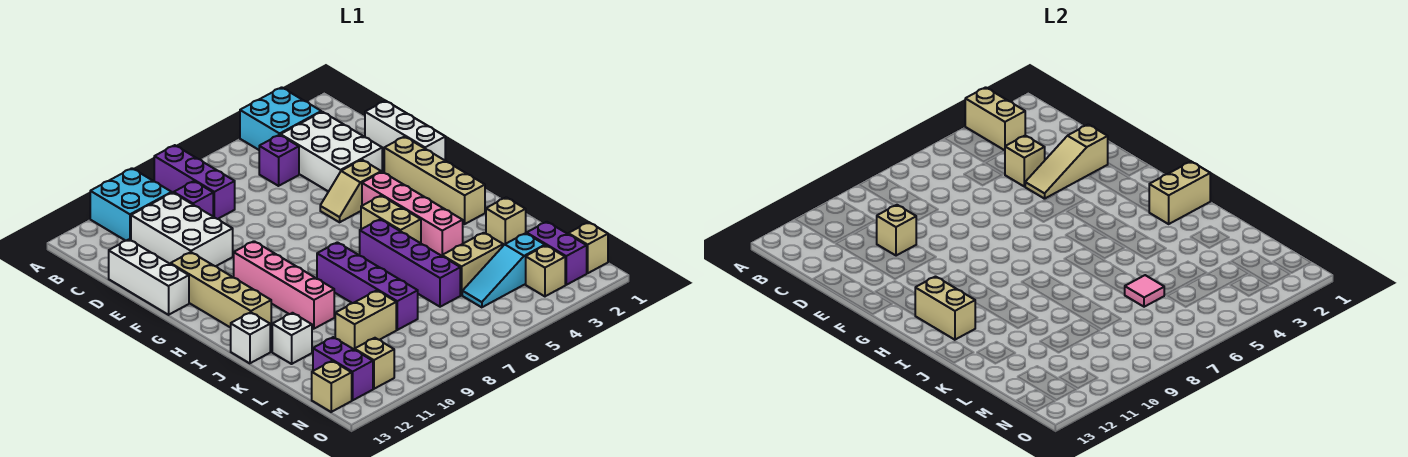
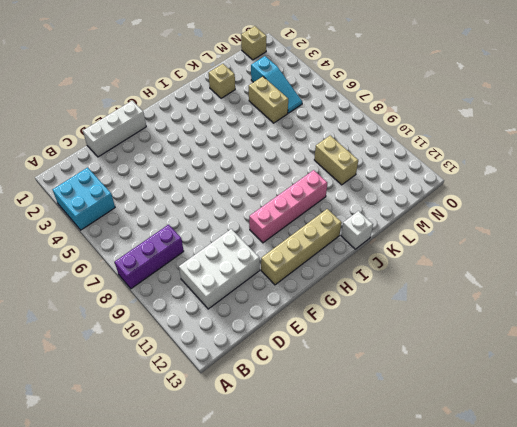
none -> cyan brick A10:B11 level 1
none -> white brick C3:E4 level 1
none -> purple brick C5 level 1
none -> purple brick C9 level 1

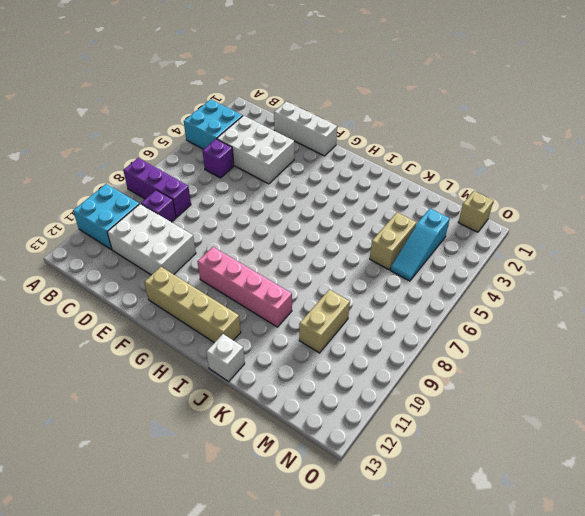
none -> white brick D13:F13 level 1
none -> tan brick F2:I2 level 1
none -> tan slope F4:F5 level 1 top 4
none -> pink brick G4:J4 level 1

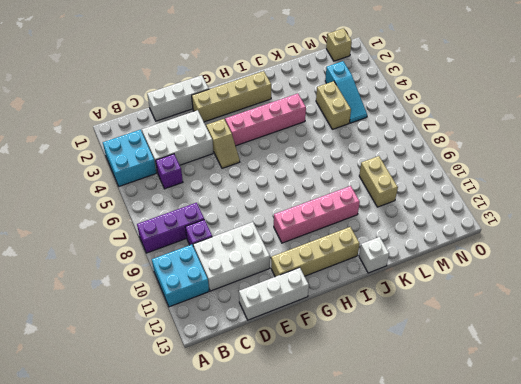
none -> tan brick H5:I5 level 1
none -> purple brick I6:L6 level 1
none -> purple brick I8:L8 level 1
none -> tan brick K2 level 1

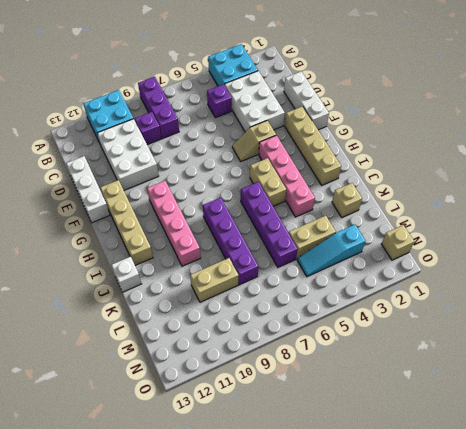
none -> white brick K12 level 1
none -> purple brick M2:N2 level 1
none -> purple brick M12:N12 level 1
none -> tan brick N3 level 1

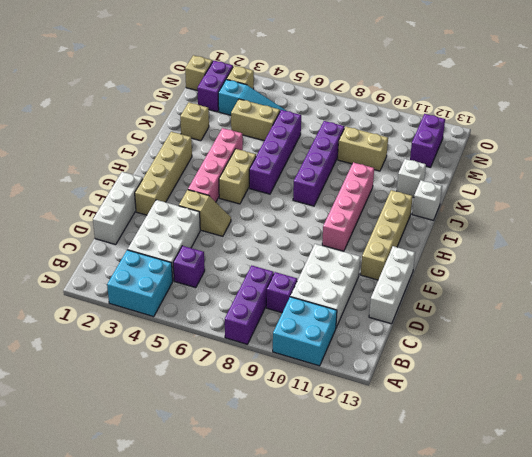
none -> tan brick N11 level 1
none -> tan brick N13 level 1
none -> tan brick A3:B3 level 2
none -> tan brick D4 level 2

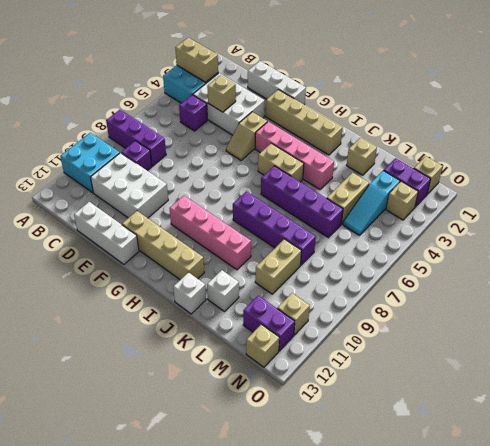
none -> tan brick D10 level 2
none -> tan slope E2:E4 level 2 top 2
none -> tan brick H12:I12 level 2
none -> tan brick I1:I2 level 2

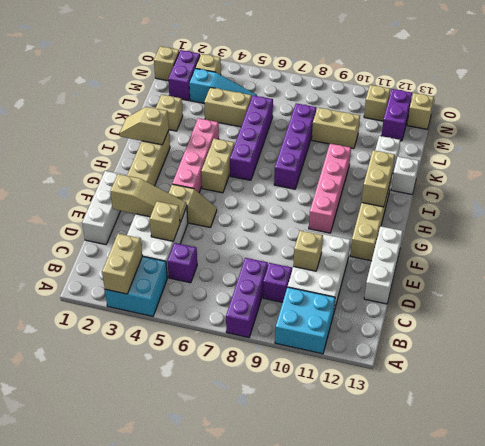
tan slope I1:I2 level 2 top 2 -> tan brick I1:I2 level 2
none -> pink tile L6 level 2

